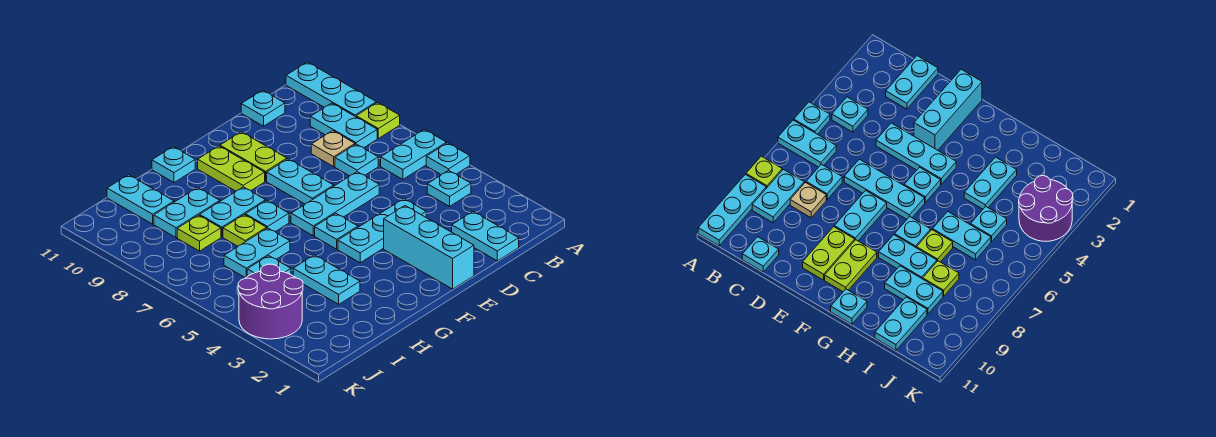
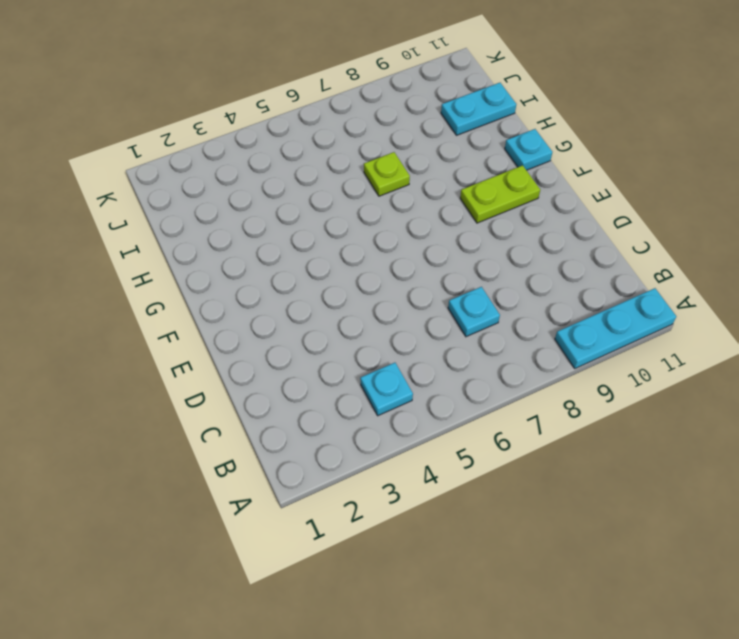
none -> cyan plate A5 level 1
none -> cyan plate A6:B6 level 1
none -> lime plate A8 level 1

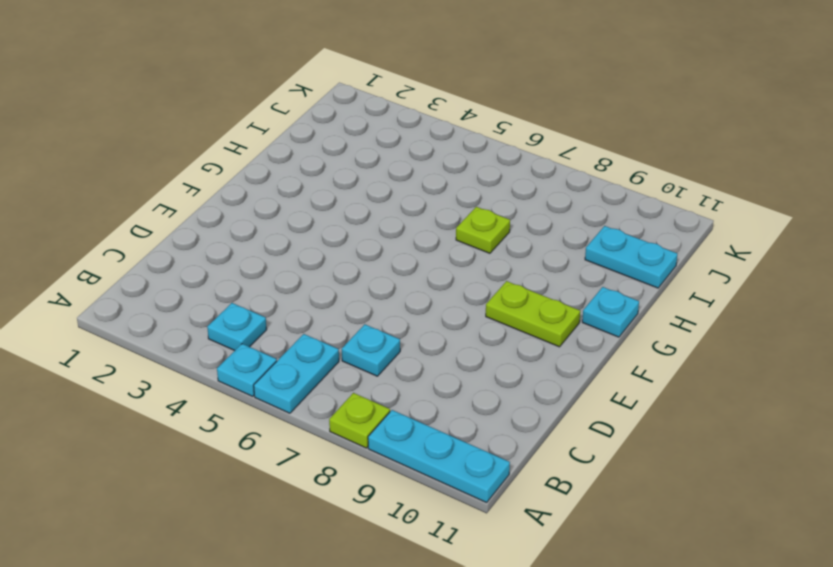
none -> cyan plate B8:B9 level 1
none -> cyan plate C1:C2 level 1
none -> tan plate C8 level 1

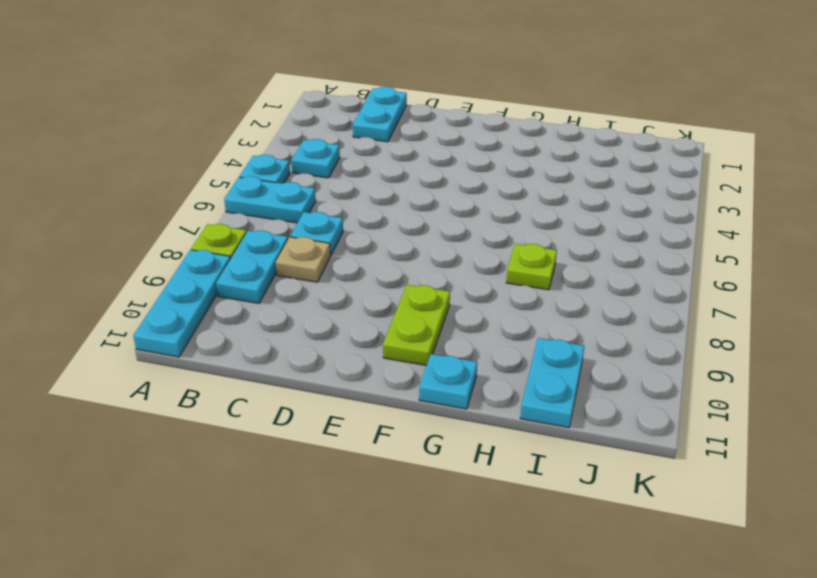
none -> cyan plate C11 level 1
none -> cyan plate D4:F4 level 1
none -> cyan plate D6:F6 level 1

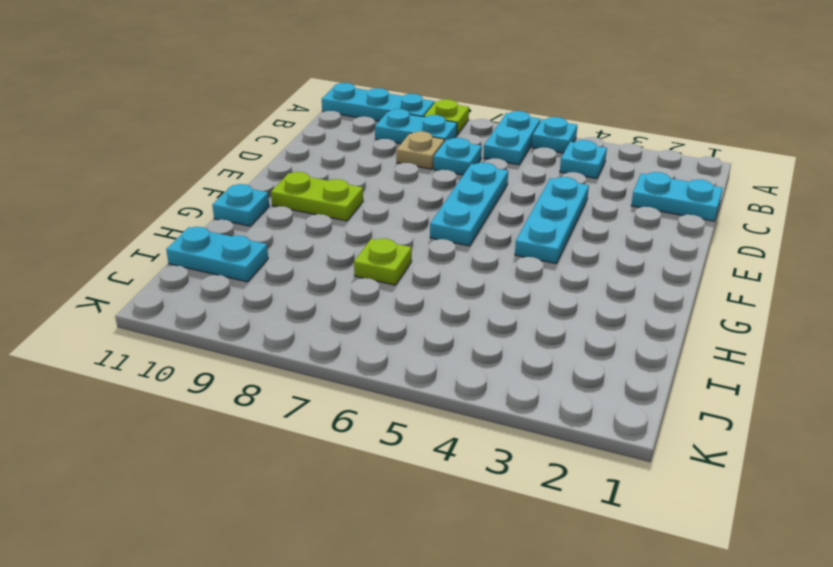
none -> cyan plate C11 level 1
none -> cyan brick E1:E3 level 1
none -> cyan plate E7:E8 level 1

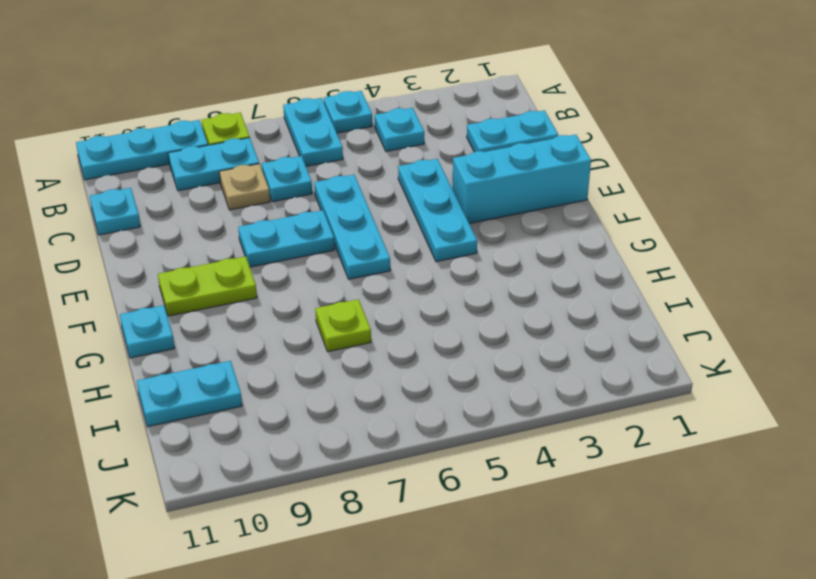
none -> lime plate E9:E10 level 1
none -> cyan plate F5 level 1
none -> cyan plate G7 level 1

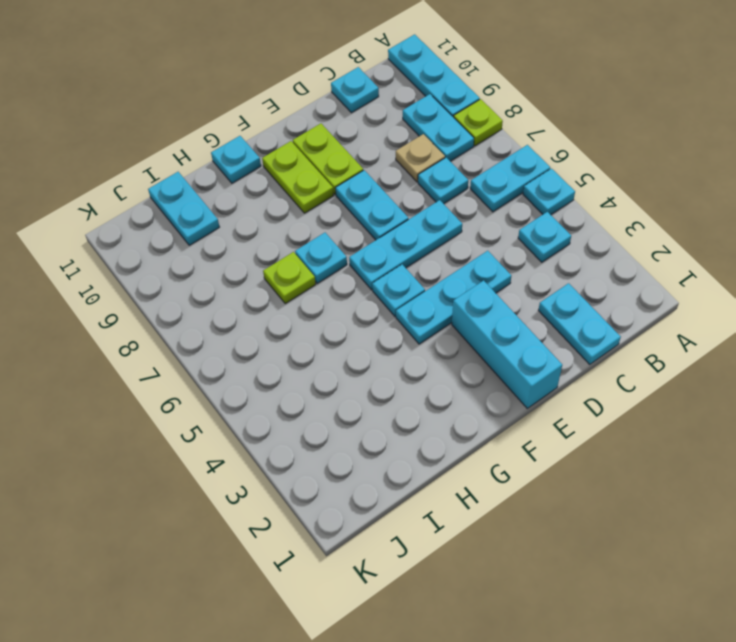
none -> cyan plate G8:H8 level 1
none -> cyan plate H3:H4 level 1
none -> cyan plate H6:I6 level 1

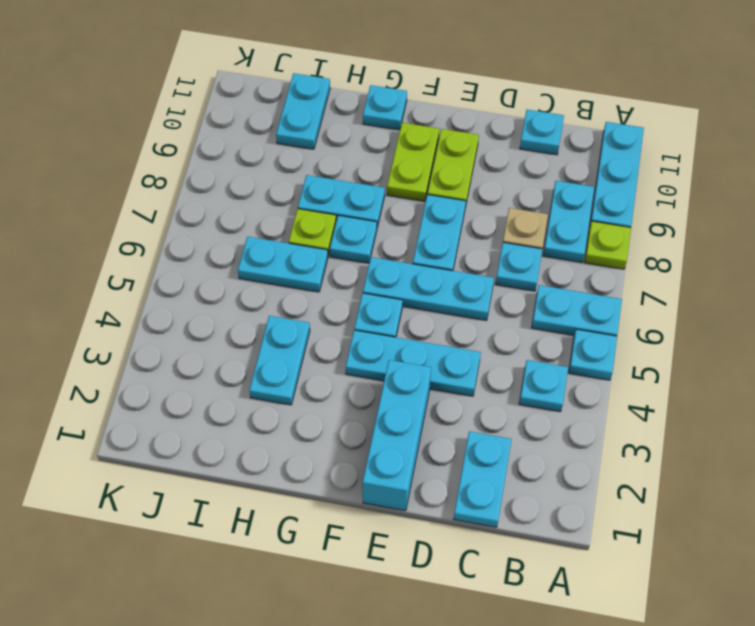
none -> cyan plate H9:I9 level 1
none -> cyan plate I5 level 1
none -> lime plate I8 level 1

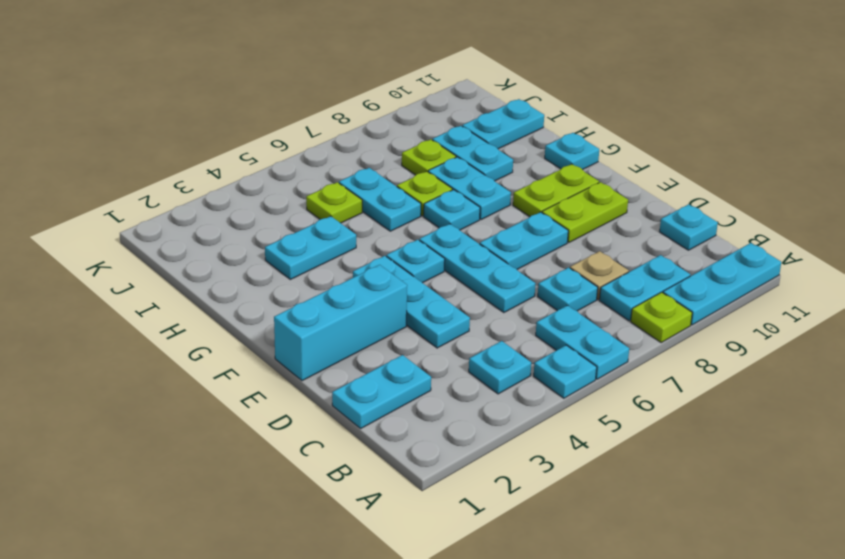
lime plate I5 level 1 -> cyan plate I5 level 1
none -> purple round brick J3:K4 level 1

